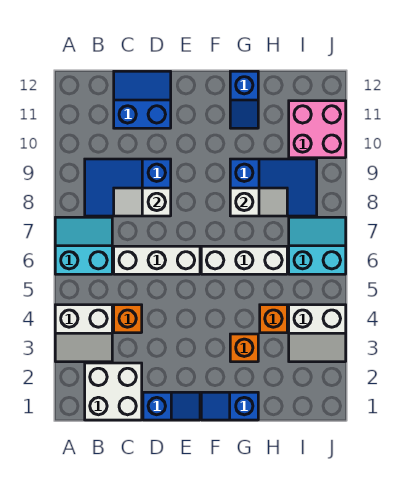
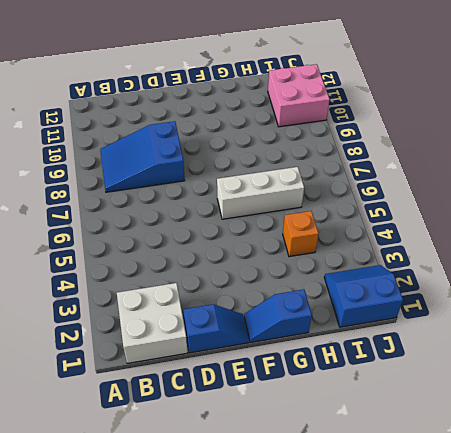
blue slope I1:J2 level 1 top 1 -> blue slope C11:D12 level 1 top 11
none -> white slope A3:B4 level 1 top 4
none -> cyan slope A6:B7 level 1 top 6
none -> orange brick C4 level 1

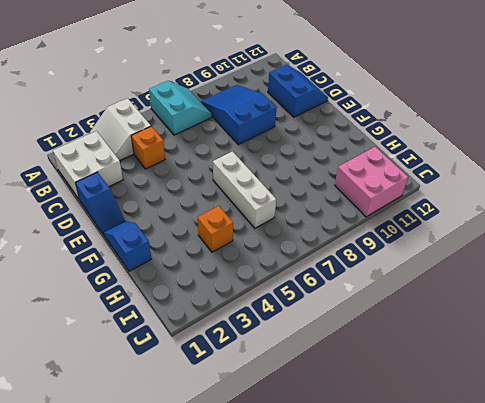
none -> white brick C6:E6 level 1
none -> orange brick G3 level 1
none -> blue slope G8:I9 level 1 top G

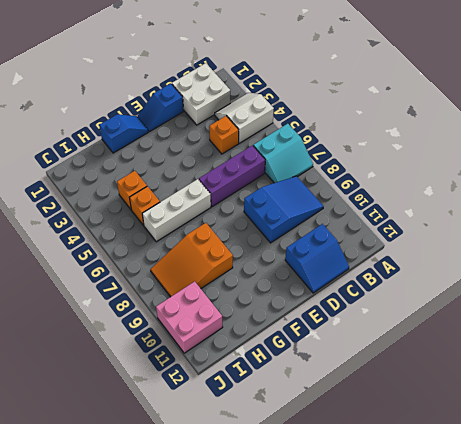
purple brick C6:E6 level 1 -> white brick C6:E6 level 1
orange slope G8:I9 level 1 top G -> blue slope G8:I9 level 1 top G
orange brick H5 level 1 -> orange brick G3 level 1
none -> blue slope G11:G12 level 1 top 12
none -> white slope I3:J4 level 1 top 4
none -> cyan slope I6:J7 level 1 top 6

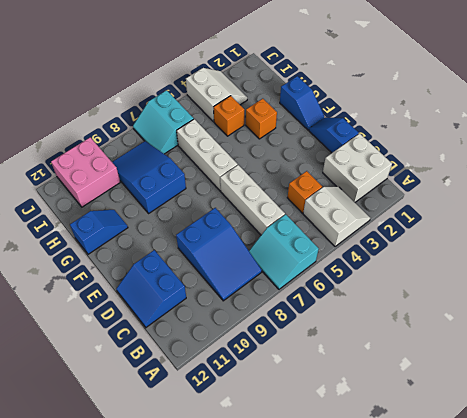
none -> white slope C8:D8 level 2 top D
none -> white slope G8:H8 level 2 top G

